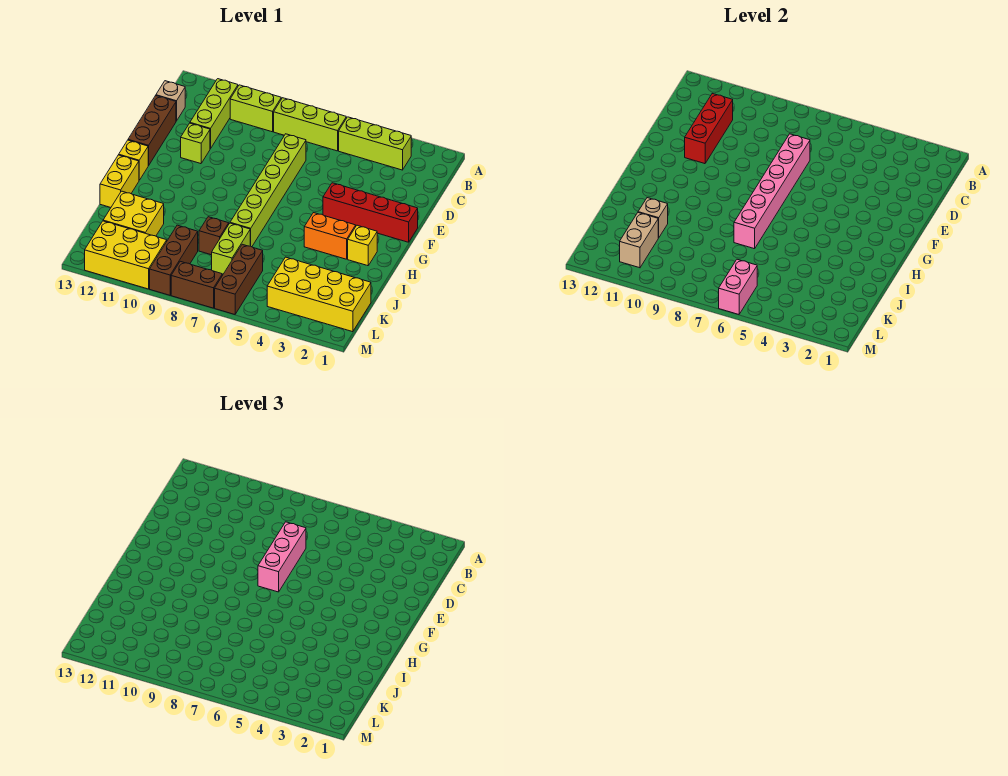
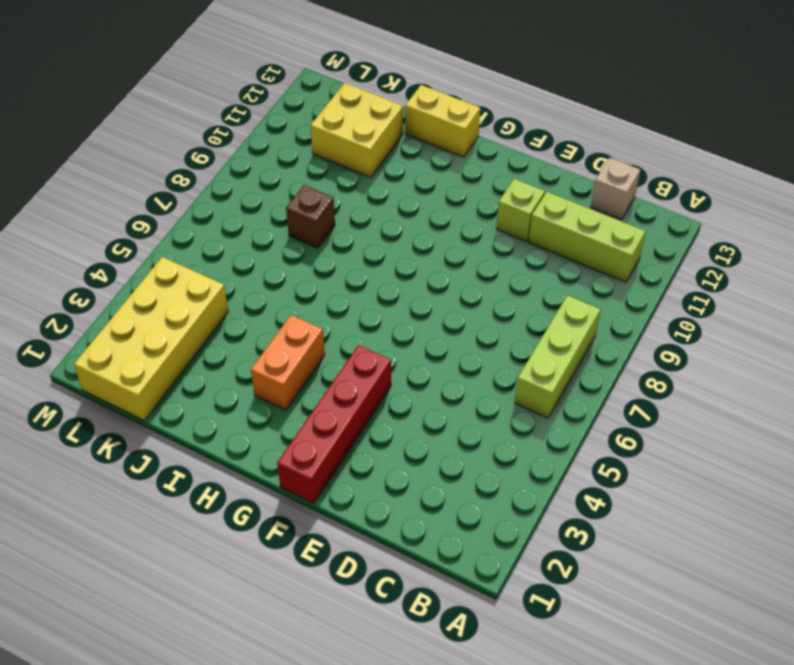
none -> lime brick B3:B5 level 1
none -> lime brick B9:B10 level 1
none -> lime brick D7:I7 level 1

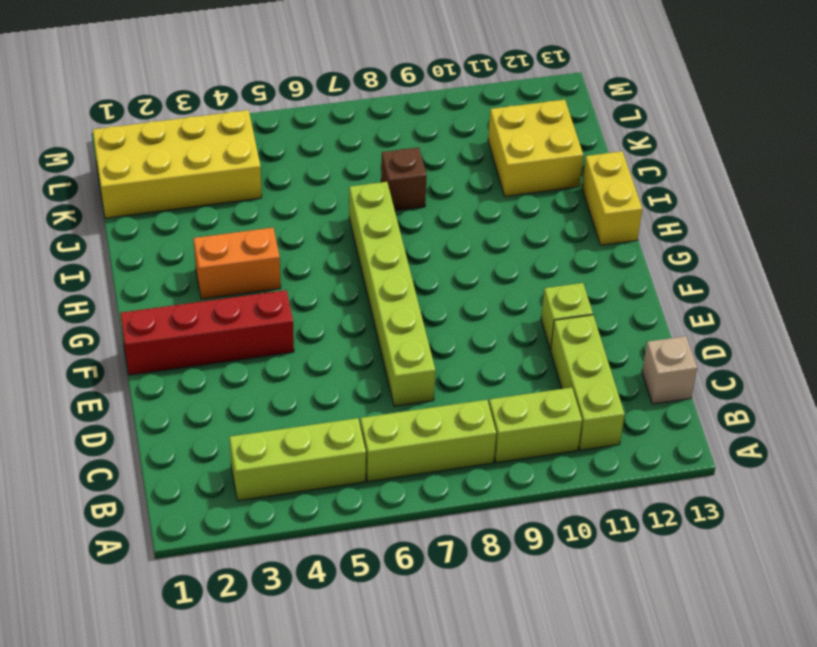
none -> brown brick D13:F13 level 1
none -> yellow brick G13 level 1
none -> yellow brick H2 level 1

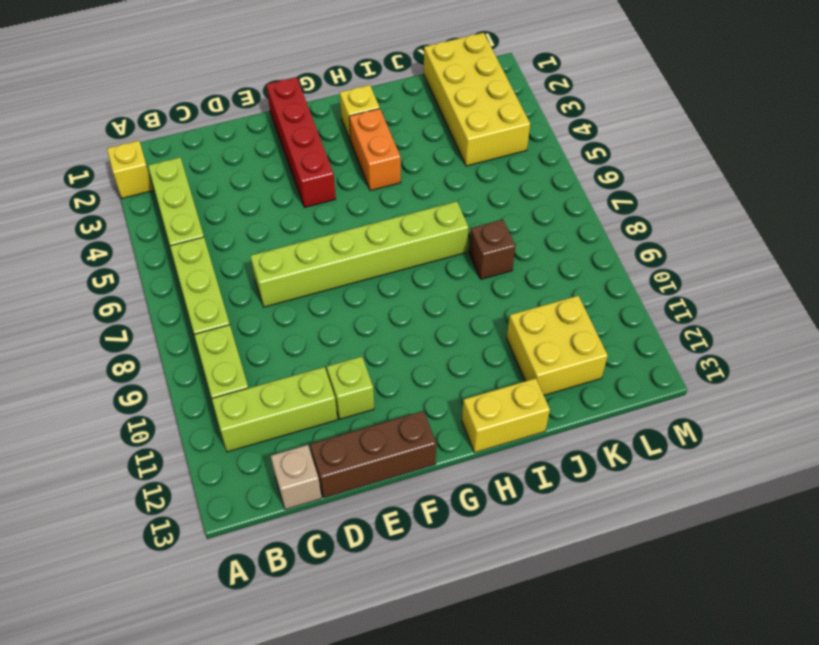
yellow brick A2 level 1 -> yellow brick G13 level 1
none -> lime brick J7:K7 level 1
none -> brown brick K6:M6 level 1
none -> brown brick K9:M9 level 1

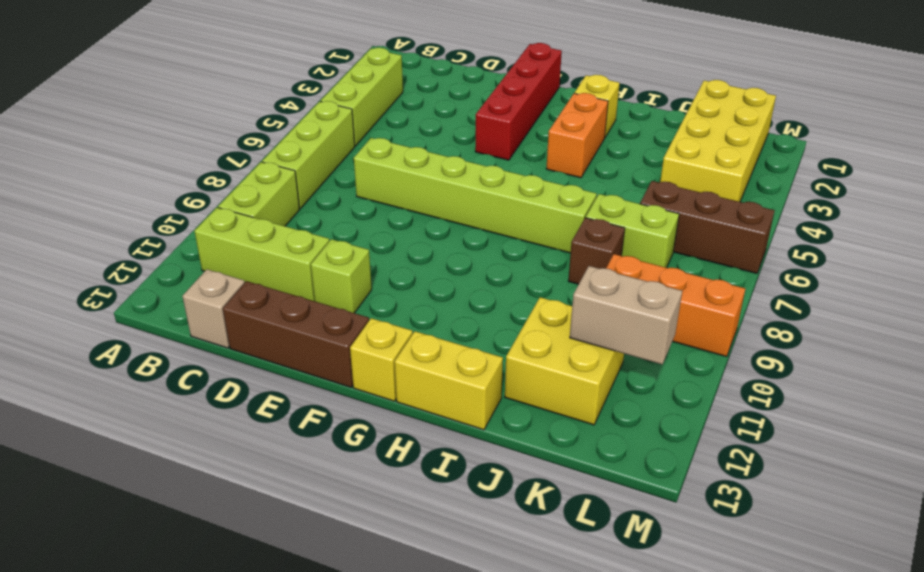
orange brick K9:M9 level 1 -> brown brick K9:M9 level 1
none -> yellow brick L10:M12 level 1
none -> brown brick M7:M8 level 1
none -> red brick C11:E11 level 2

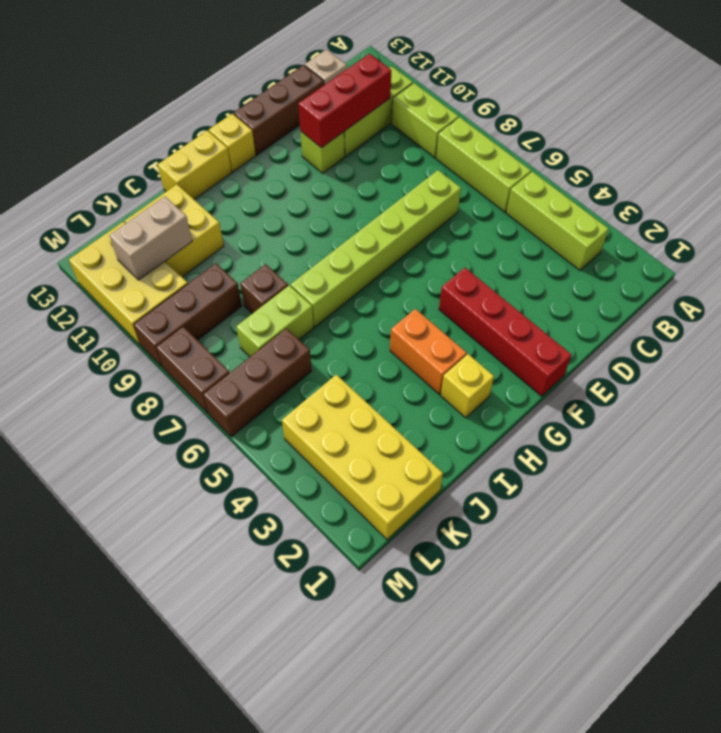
none -> pink brick D7:I7 level 2
none -> tan brick J11 level 2
none -> pink brick L6:M6 level 2

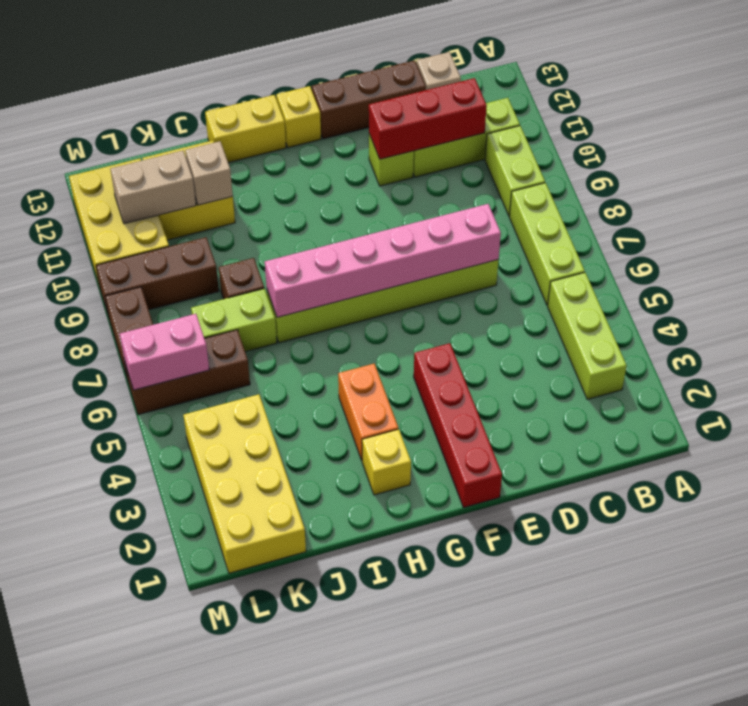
none -> pink brick D7:F7 level 3

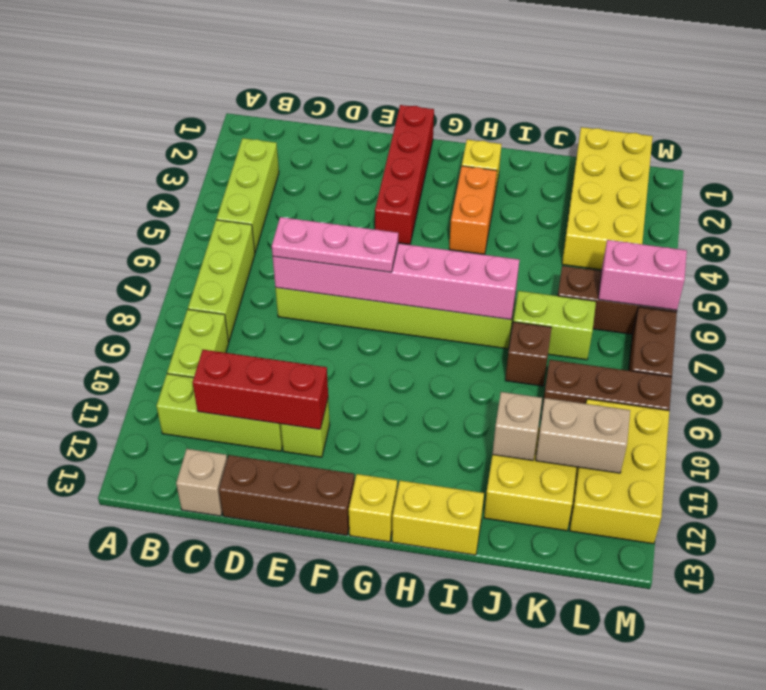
pink plate D7:F7 level 3 -> pink brick D7:F7 level 3

